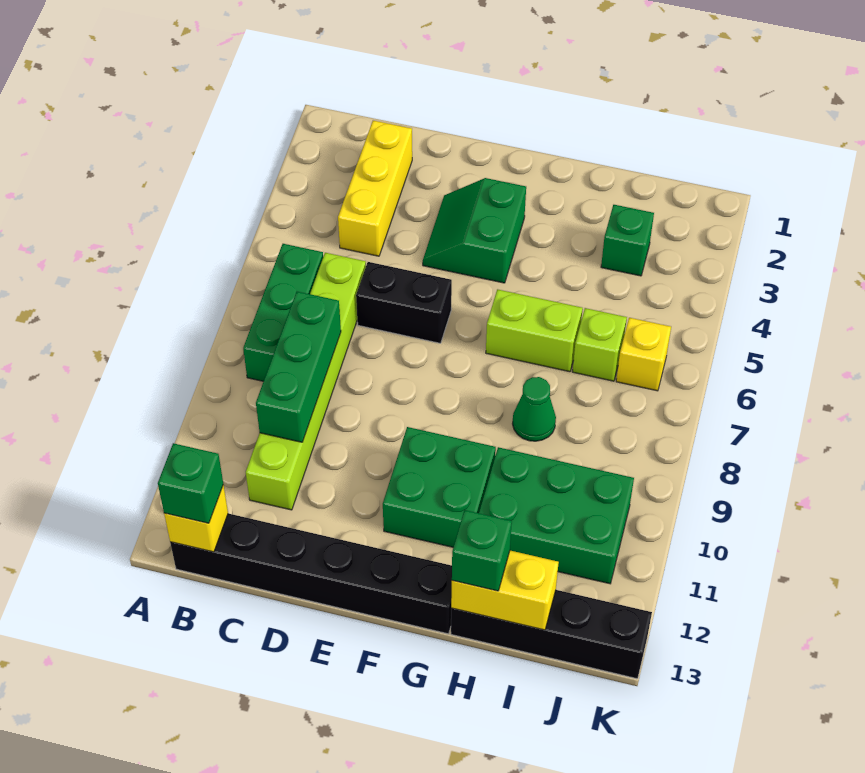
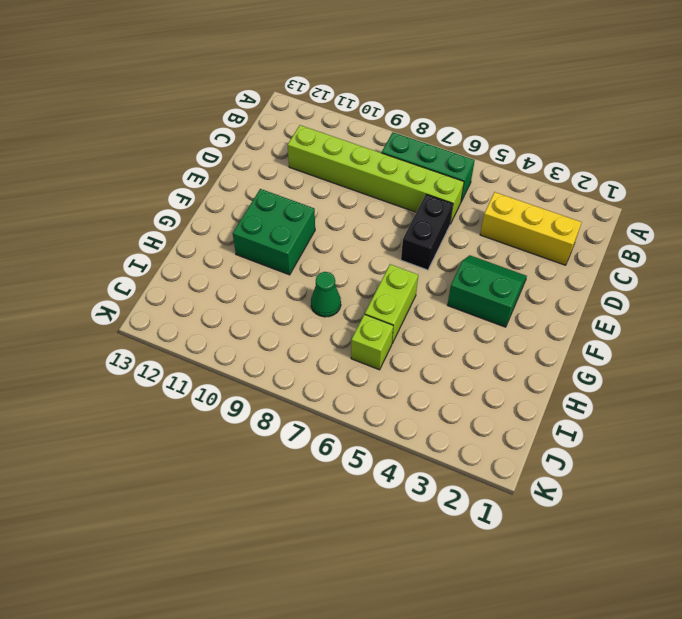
none -> black brick B13:G13 level 1
none -> green brick H10:J11 level 1
none -> black brick H13:K13 level 1

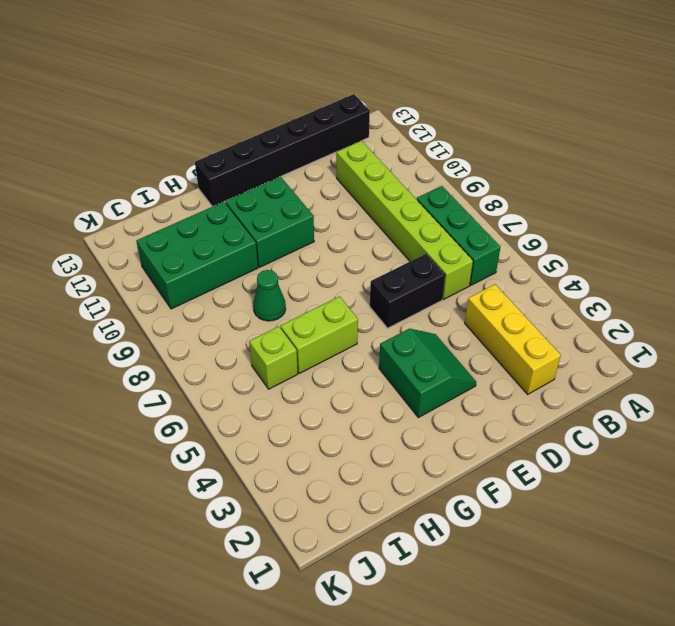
none -> black brick H13:K13 level 1
none -> green brick I3 level 1
none -> yellow brick J6 level 1

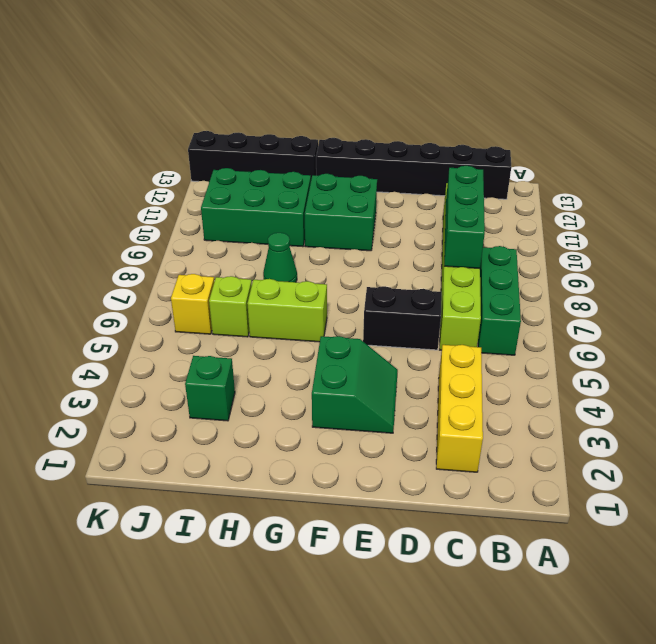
none -> yellow brick B13 level 2
none -> yellow brick H13:I13 level 2
none -> green brick B13 level 3

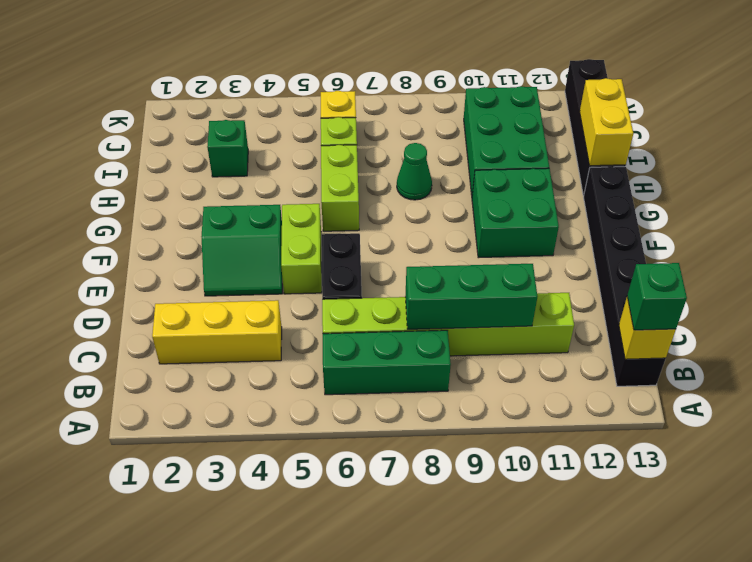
lime brick E5:F5 level 1 -> none
none -> green brick H13 level 3

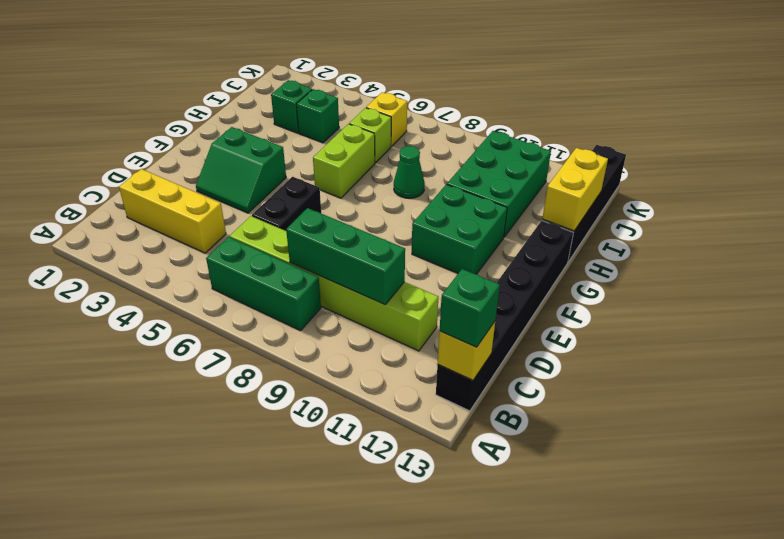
green brick I4 level 1 -> green brick H13 level 3

